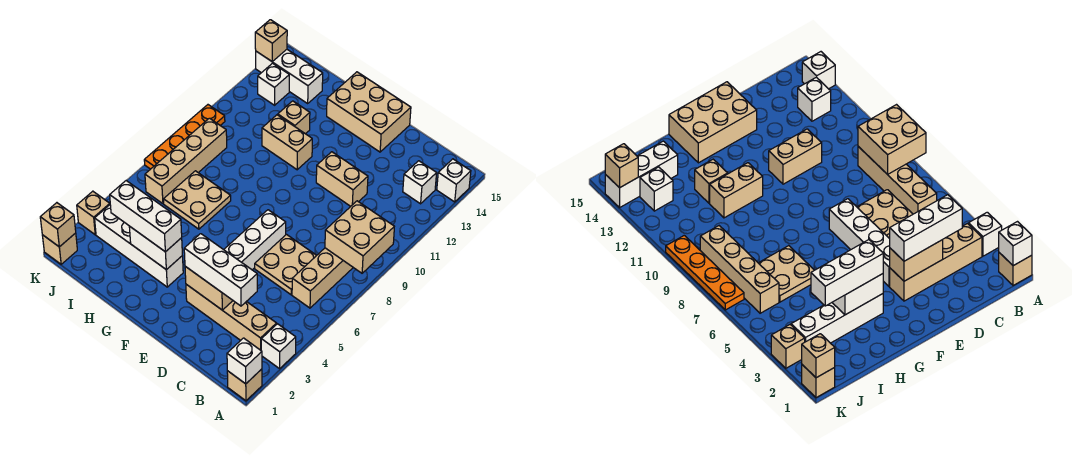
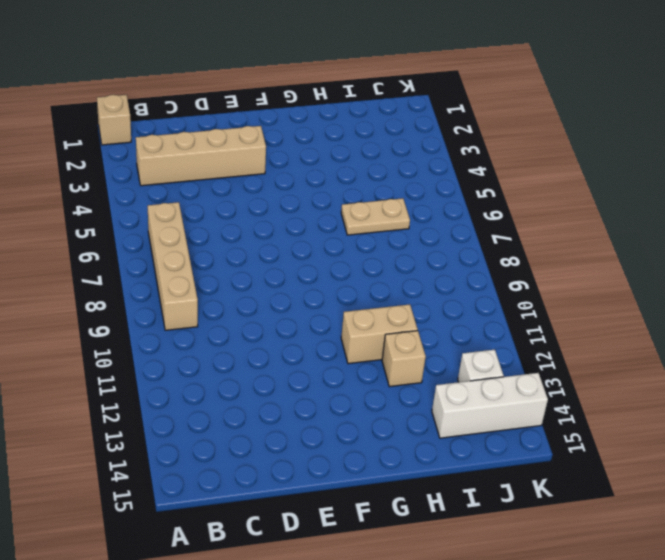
tan plate H6:I6 level 1 -> tan plate H6:I7 level 1
none -> white brick A3 level 1
none -> white brick A14 level 1
none -> white brick B13 level 1

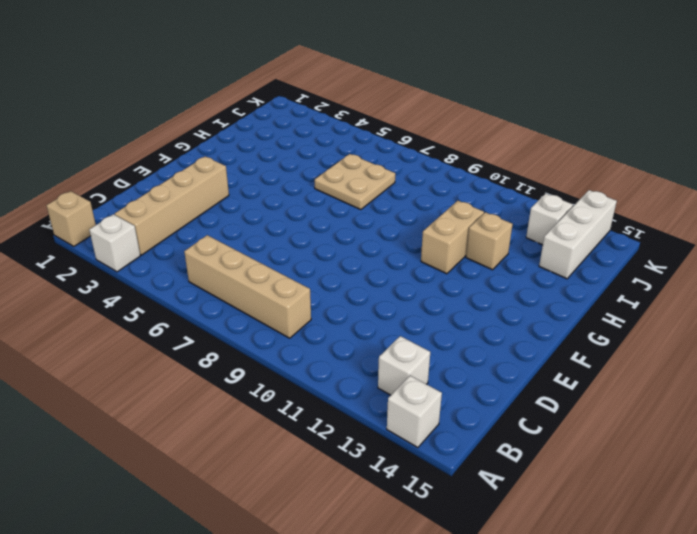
none -> tan plate C6:D7 level 1
none -> tan brick D11:E11 level 1
none -> white brick E4:E7 level 1

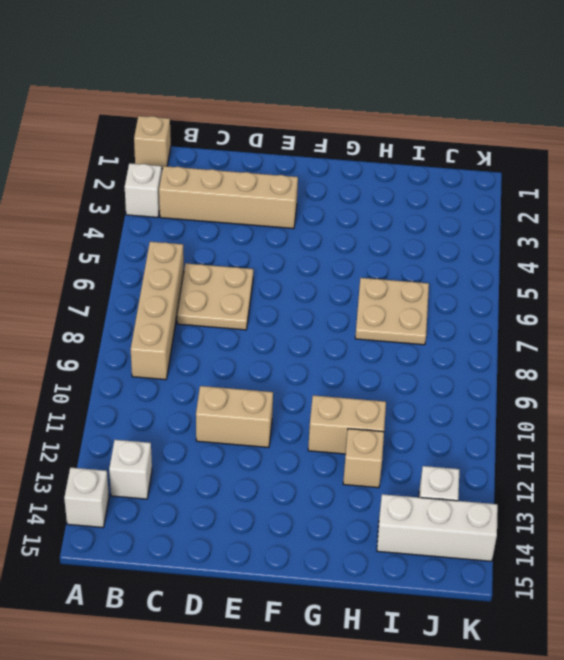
none -> white brick E4:E7 level 1
none -> tan brick E14:G15 level 1
none -> white brick G3:J3 level 1

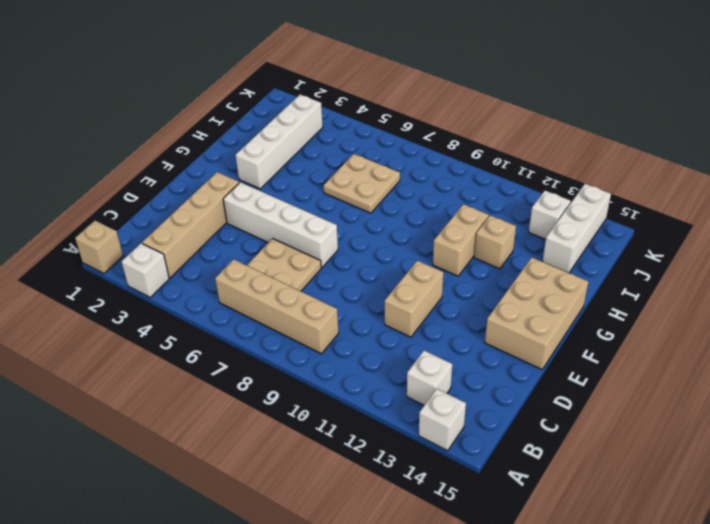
none -> tan brick J6:J9 level 1
none -> tan brick K1 level 1
none -> tan brick K3 level 1

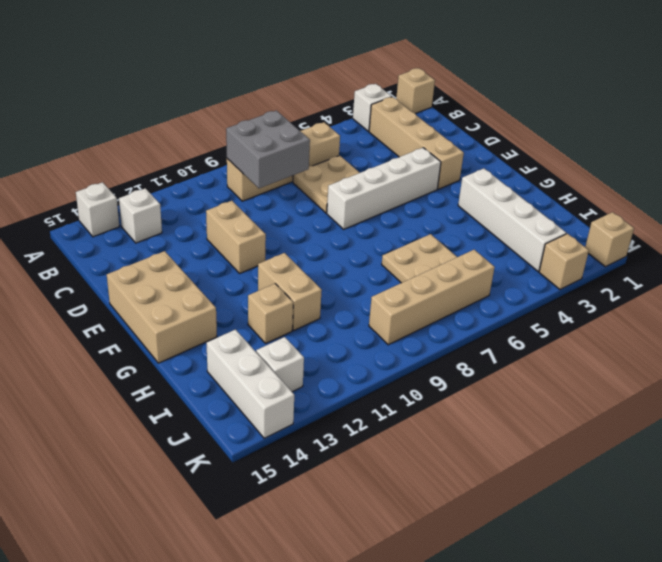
grey brick B8:C9 level 2 -> tan brick A8:B9 level 2
none -> orange plate K7:K10 level 1
none -> white brick A1 level 2
none -> tan brick D3:E3 level 2

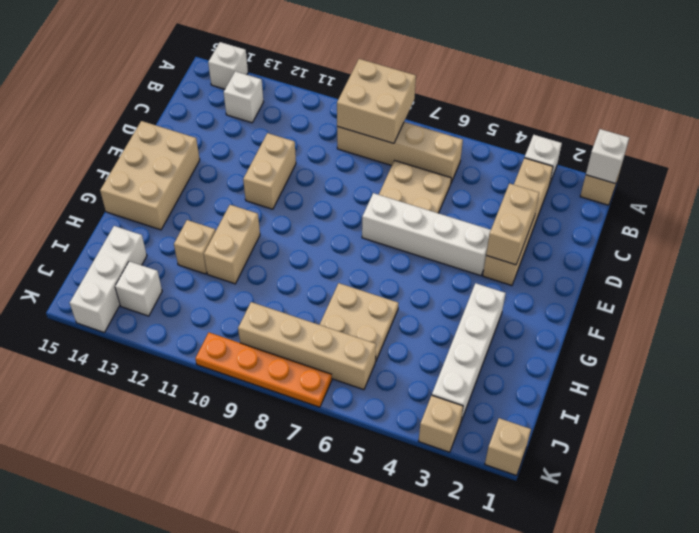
none -> white brick G3:H3 level 2
none -> tan brick K1 level 2
none -> tan brick K14 level 2

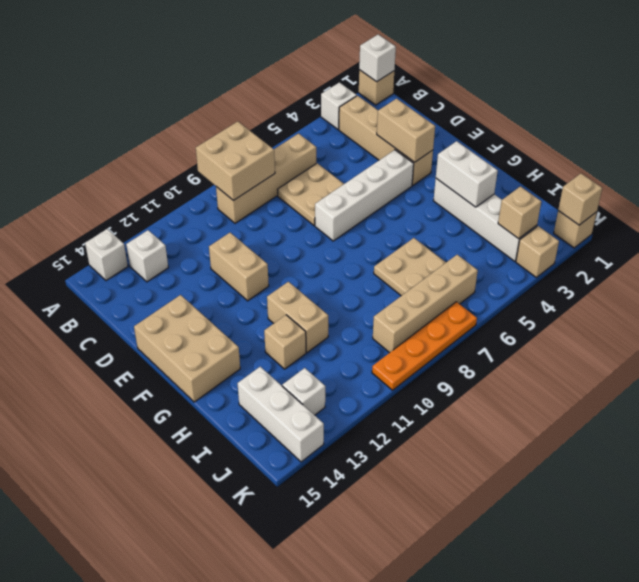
tan brick J3 level 2 -> tan brick K14 level 2
none -> white brick C3:E3 level 3
none -> white brick G3:I3 level 3

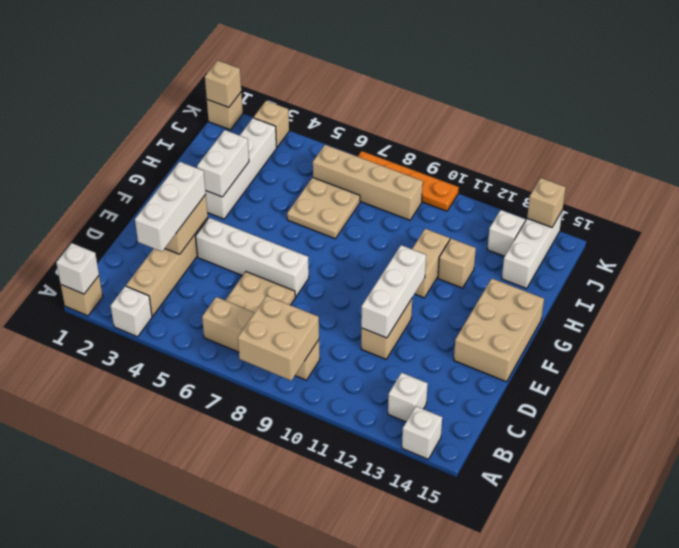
white brick D11:F11 level 2 -> white brick G3:I3 level 3

